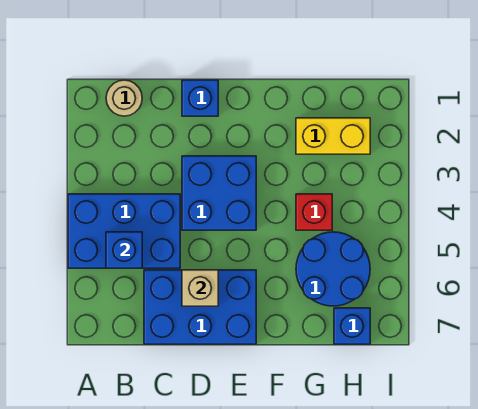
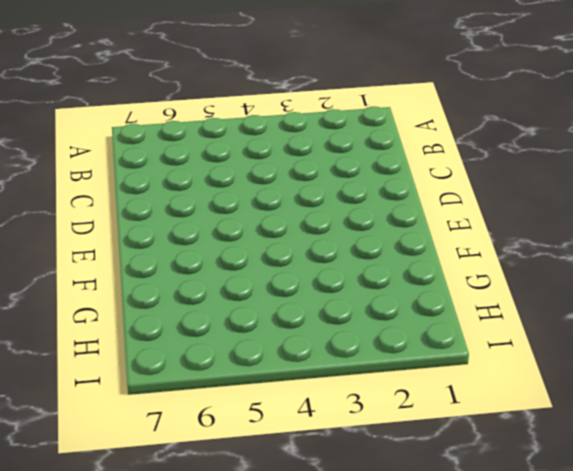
none -> blue brick A4:C5 level 1
none -> tan round brick B1 level 1

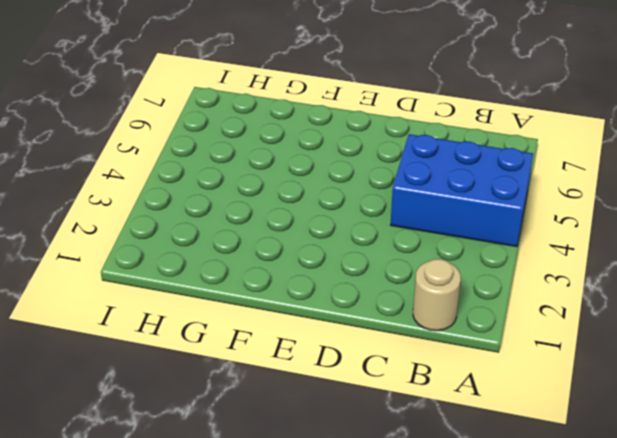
none -> blue brick C6:E7 level 1
none -> blue brick D1 level 1

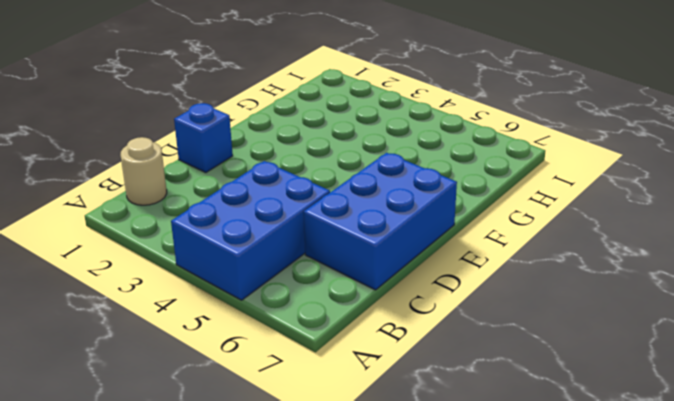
none -> blue brick D3:E4 level 1
none -> yellow brick G2:H2 level 1

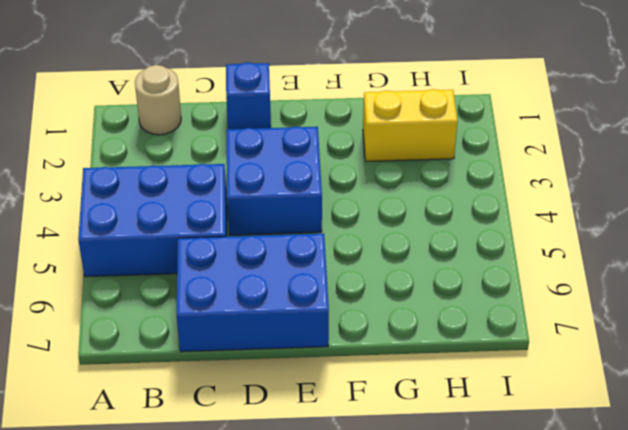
none -> red brick G4 level 1
none -> blue round brick G5:H6 level 1

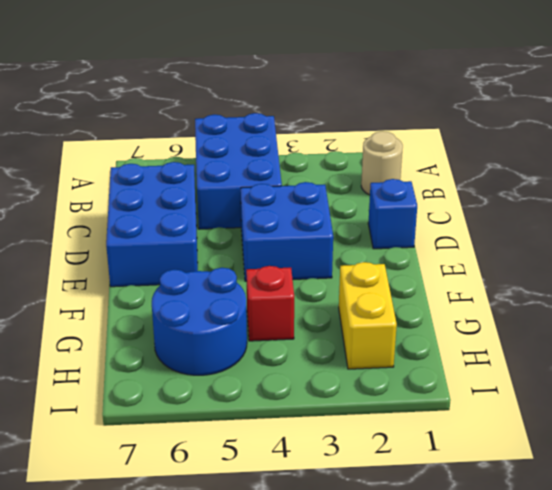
none -> blue brick H7 level 1
none -> blue brick B5 level 2

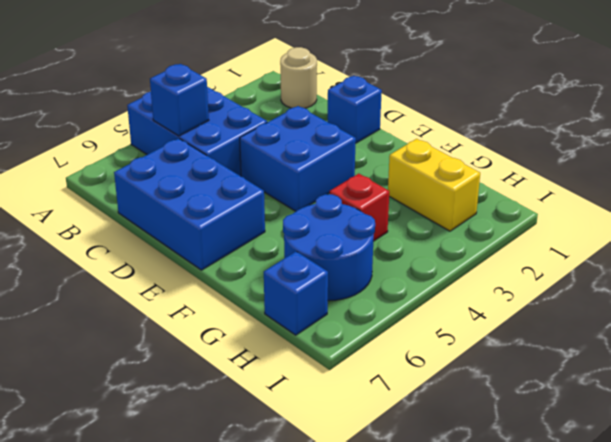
none -> tan brick D6 level 2

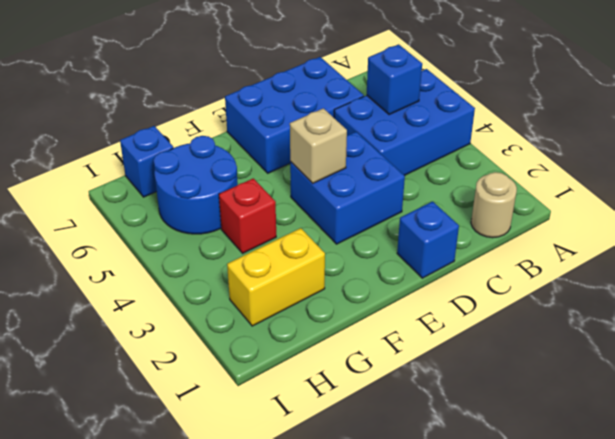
tan brick E4 level 2 -> tan brick D6 level 2

